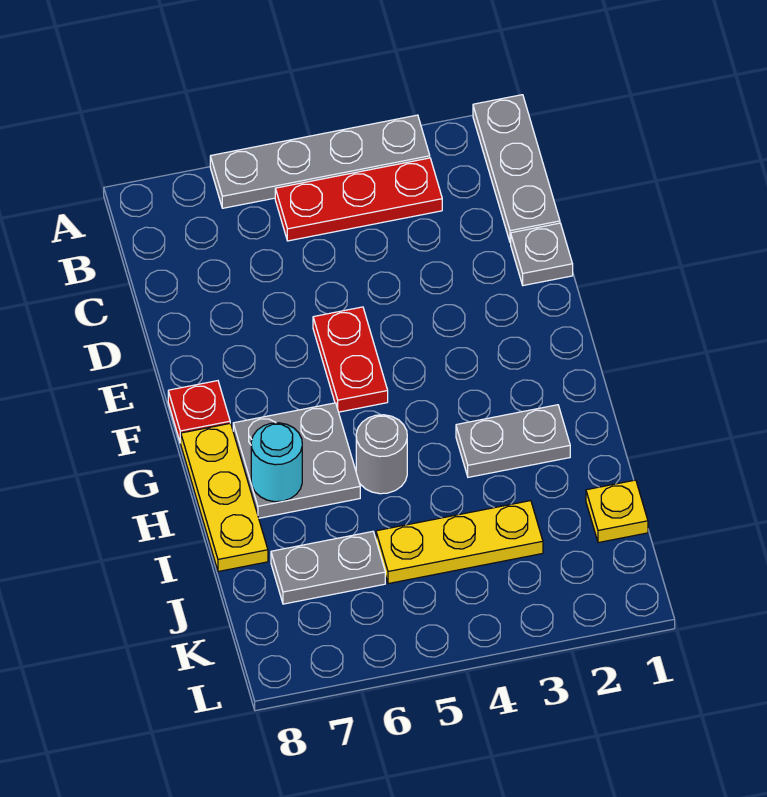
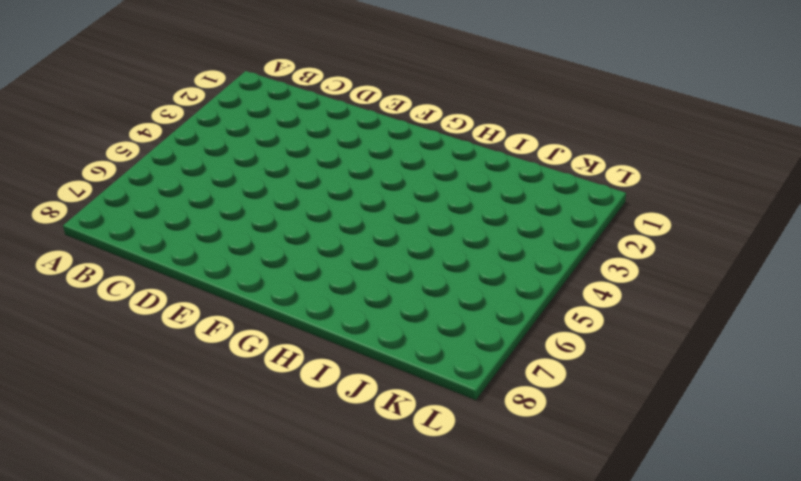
none -> grey plate A1:C1 level 1
none -> grey plate A3:A6 level 1
none -> red plate B3:B5 level 1

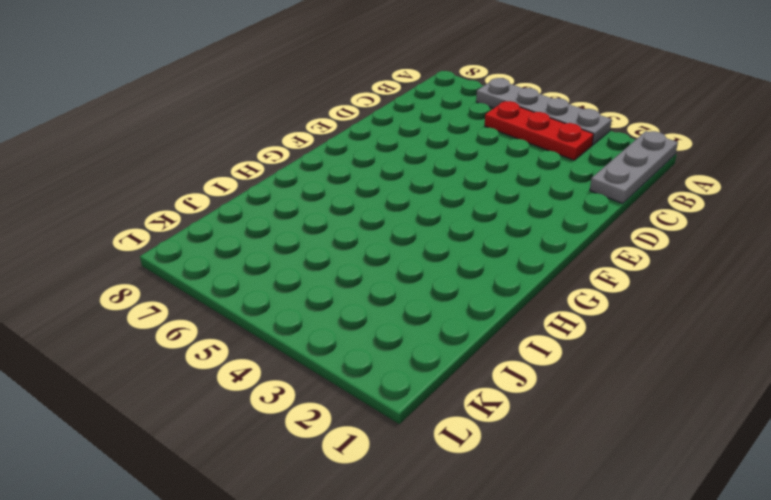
none -> grey plate D1 level 1
none -> red plate E5:F5 level 1
none -> red plate F8 level 1

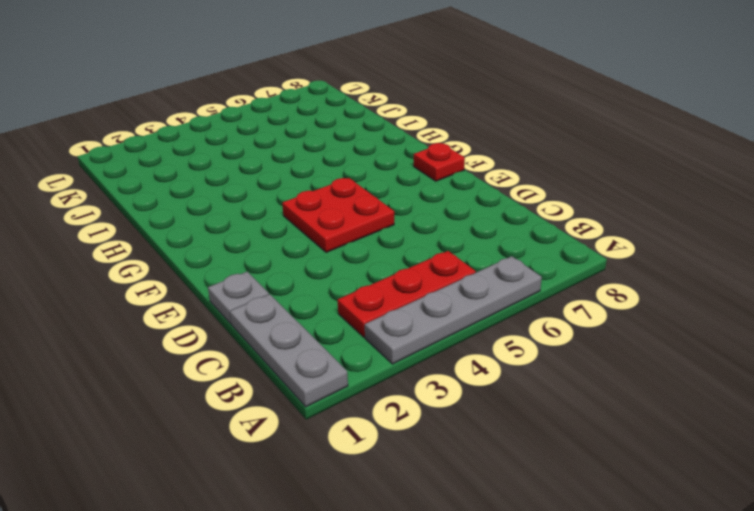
red plate E4:F5 level 1 -> red plate E5:F5 level 1
none -> grey plate G6:H7 level 1
none -> yellow plate G8:I8 level 1
none -> grey plate H2:H3 level 1

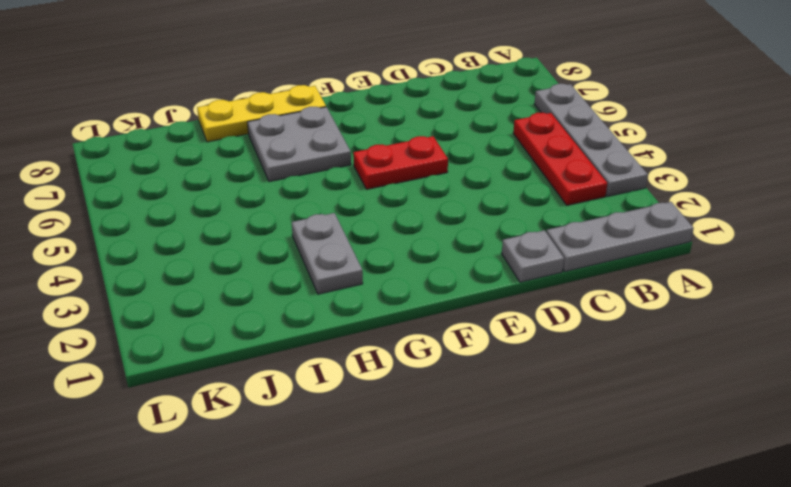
none -> red plate F8 level 1
none -> grey round brick H5 level 1
none -> yellow plate J1 level 1

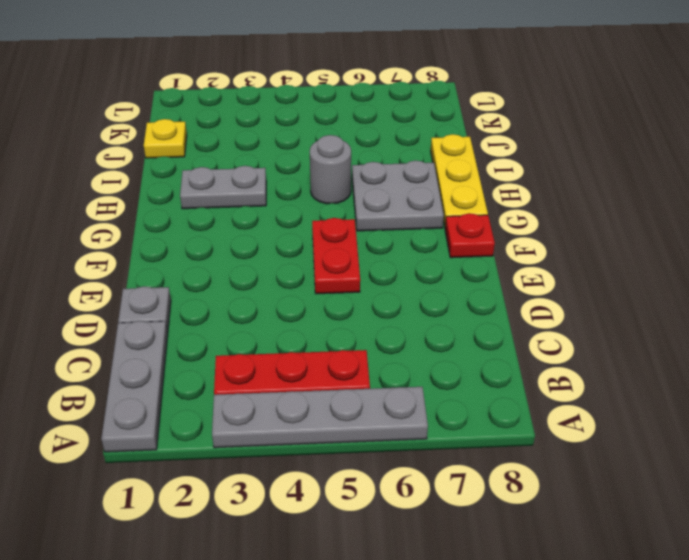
none -> yellow plate J3:J5 level 1
none -> grey plate J6:J7 level 1
none -> cyan round brick H7 level 2

